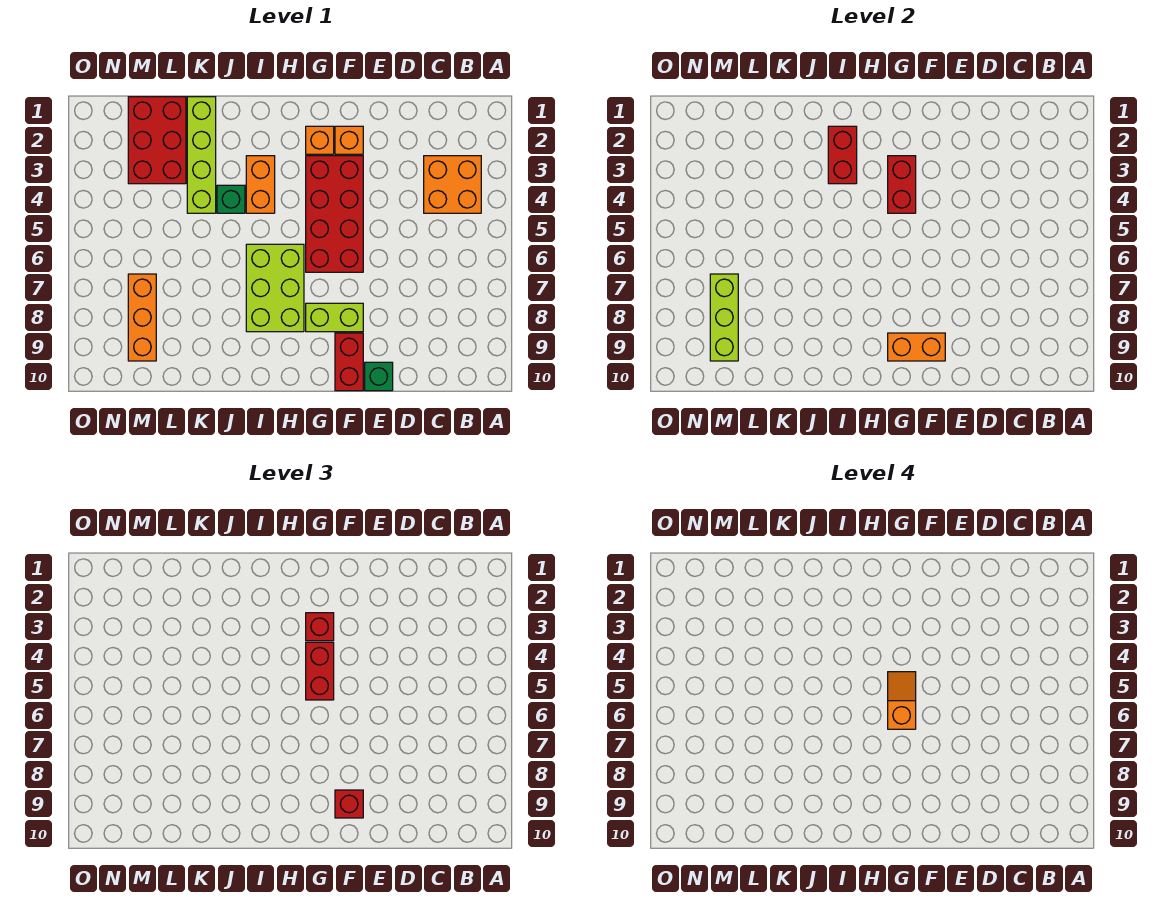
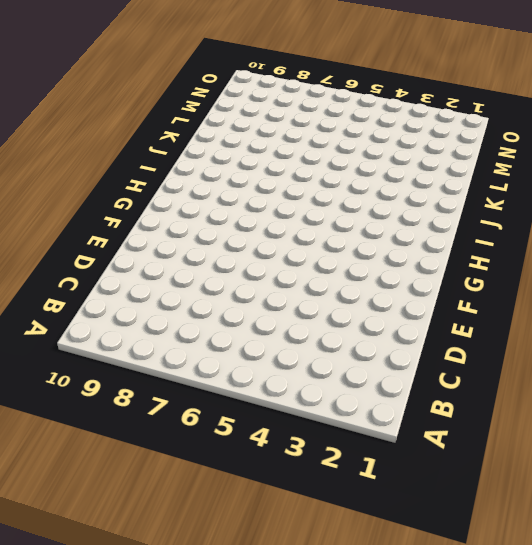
none -> orange brick B3:C4 level 1
none -> green brick E10 level 1
none -> orange brick F2 level 1

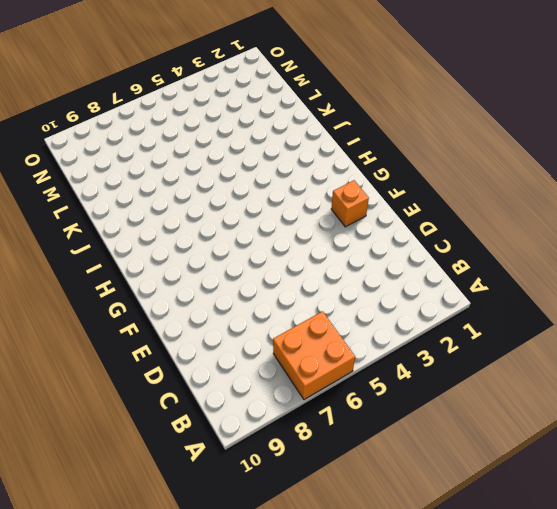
orange brick A6:B7 level 1 -> orange brick B3:C4 level 1
none -> green brick E10 level 1
none -> red brick F3:G6 level 1
none -> lime brick F8:G8 level 1

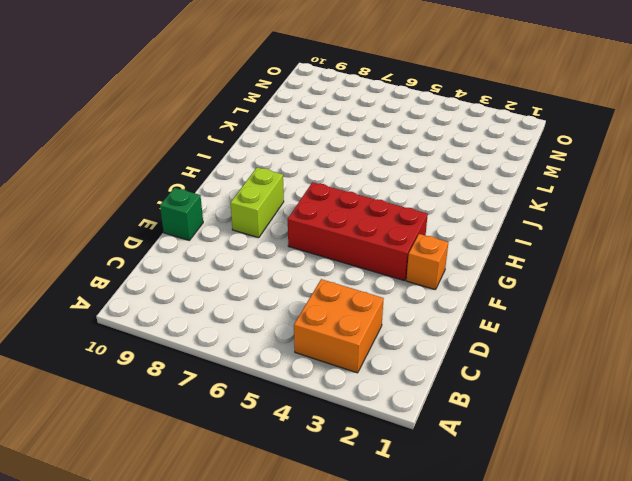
none -> red brick F9:F10 level 1
none -> orange brick G2 level 1
none -> lime brick H6:I8 level 1

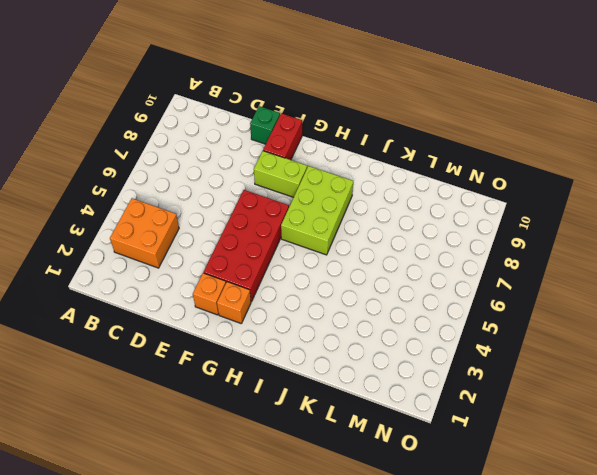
none -> orange brick I3:I4 level 1
none -> green brick J4 level 1
none -> lime brick K1:K4 level 1

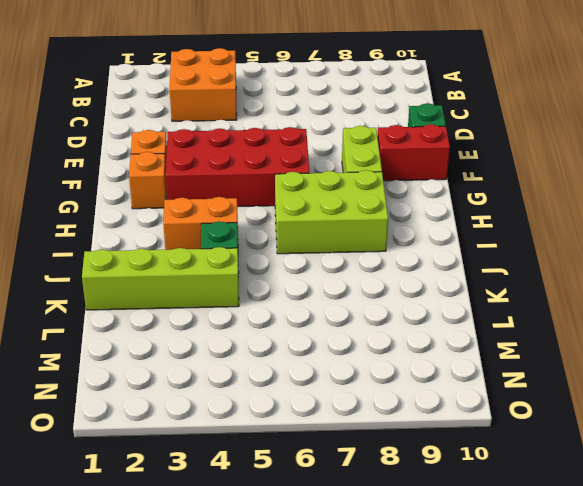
none -> red brick L1:M3 level 1
none -> orange brick M7:M9 level 1
none -> orange brick F9:G9 level 2

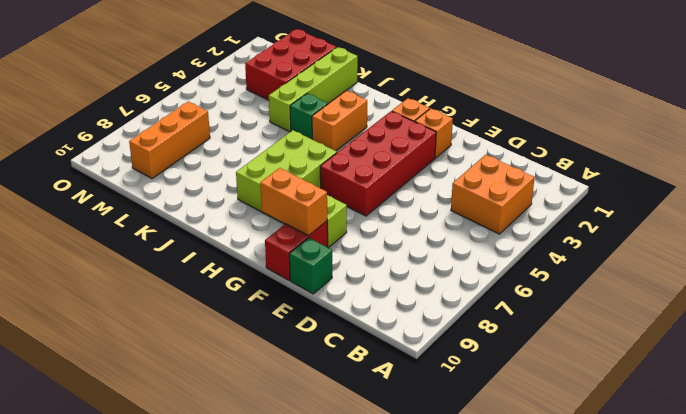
none -> red brick G3:G4 level 2
none -> red brick I2:I3 level 2
none -> lime brick M7:M9 level 2

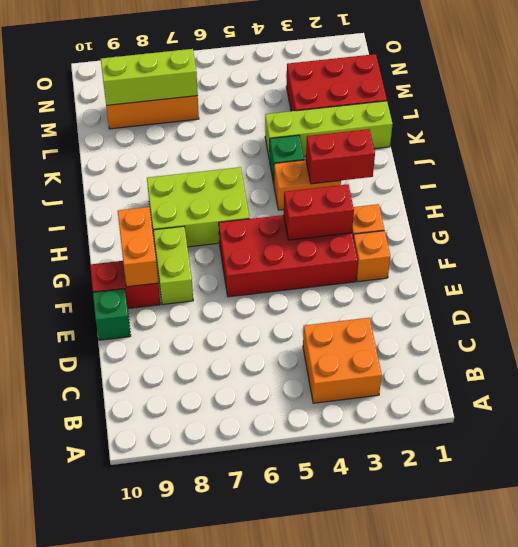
none -> red brick F9 level 3
none -> red brick G3 level 3
none -> red brick G4:G5 level 3

